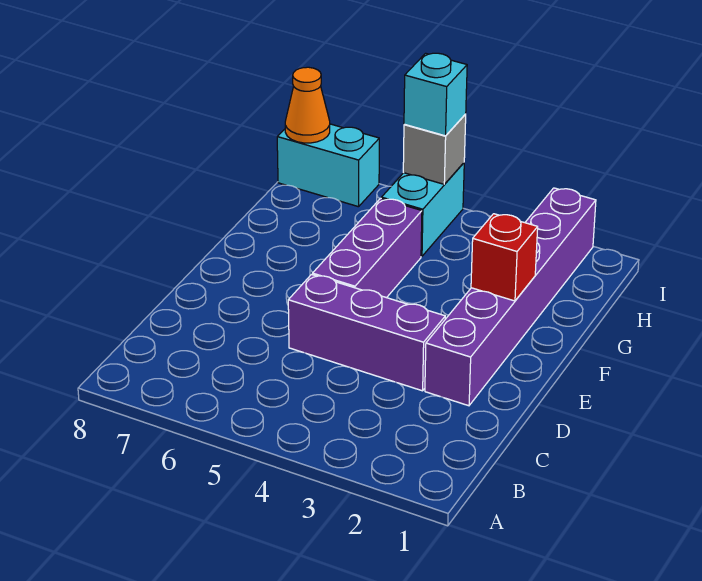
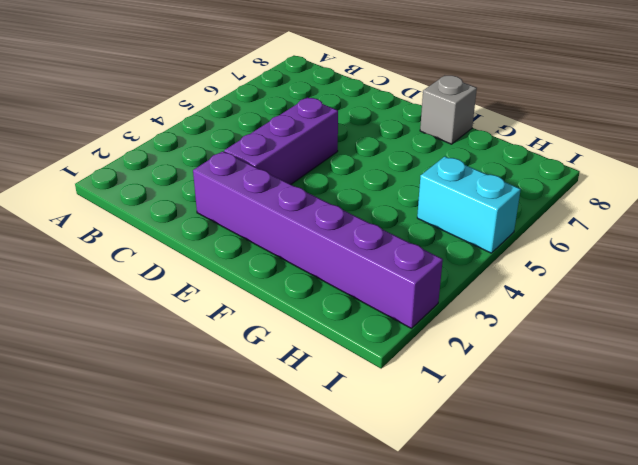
grey brick F8 level 1 -> grey brick I5 level 2
none -> purple brick E5:G5 level 1
none -> cyan brick I7:I8 level 1

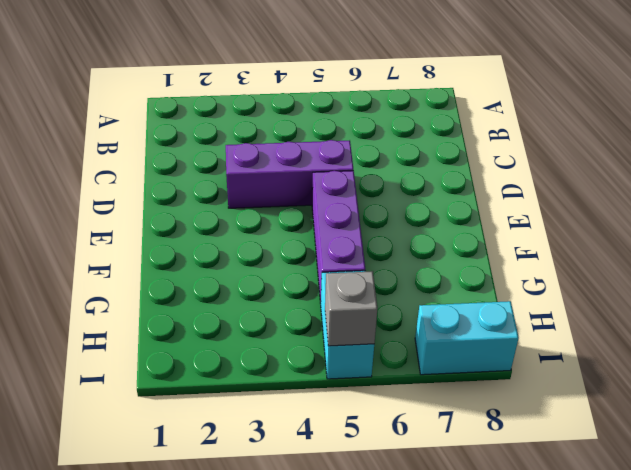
none -> purple brick D2:I2 level 1
none -> red brick F2 level 2

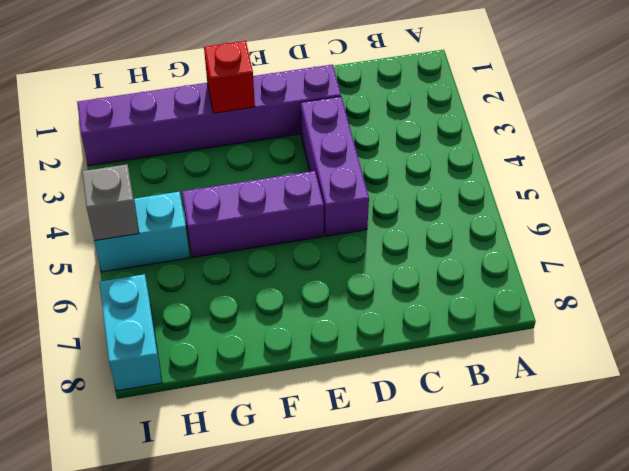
none -> orange cone I8 level 2
none -> cyan brick I5 level 3

